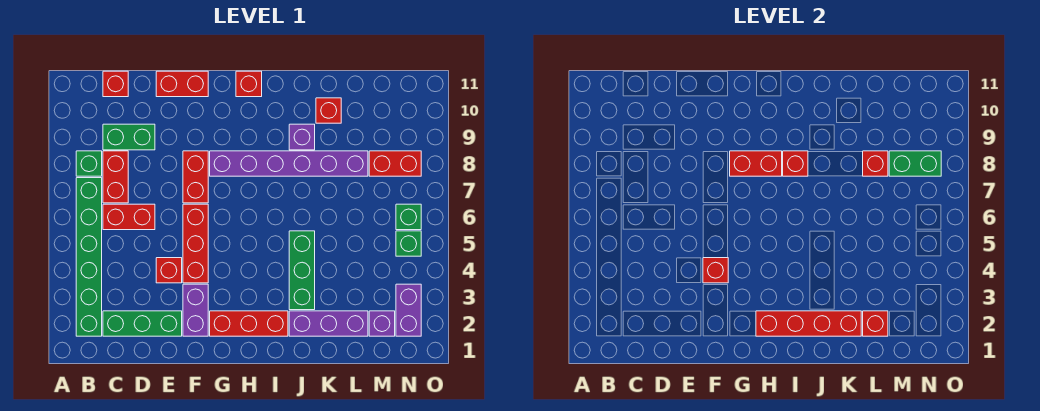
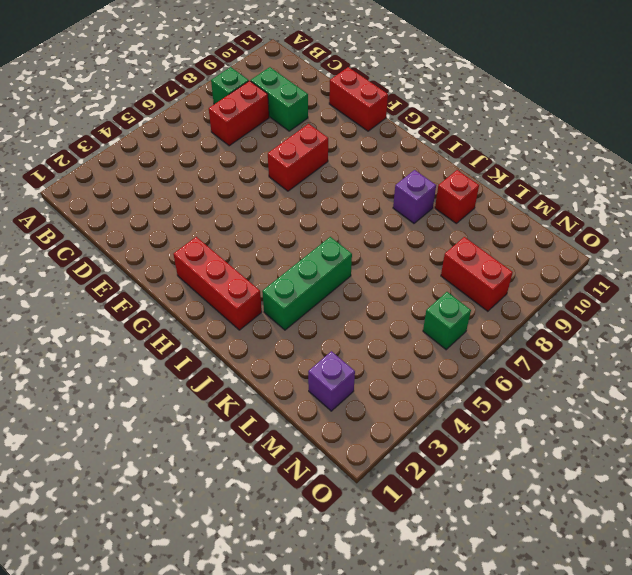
none -> green brick B2:B7 level 1
none -> green brick C2:E2 level 1
none -> red brick C6:D6 level 1
none -> red brick C11 level 1

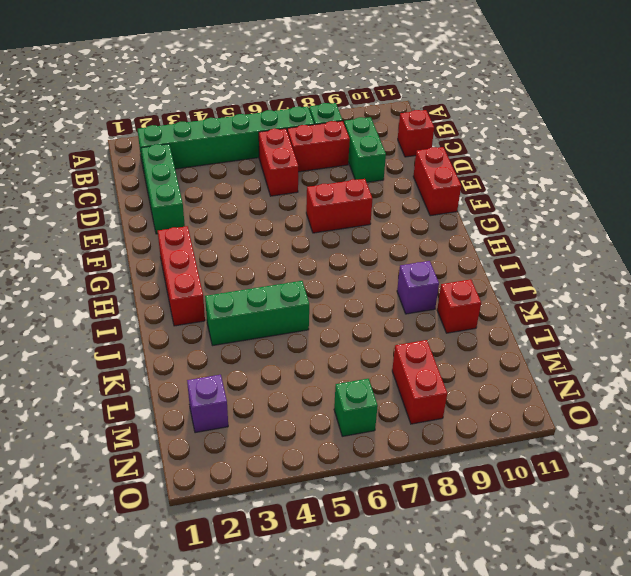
none -> red brick E4 level 1
none -> purple brick F2:F3 level 1
none -> red brick F4:F6 level 1
none -> purple brick G8:L8 level 1

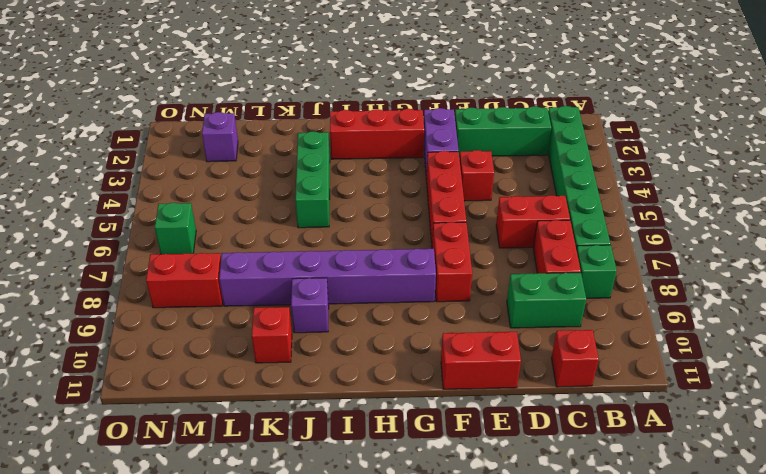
none -> red brick H11 level 1
none -> purple brick J2:L2 level 1
none -> purple brick N2:N3 level 1
none -> green brick N5 level 1

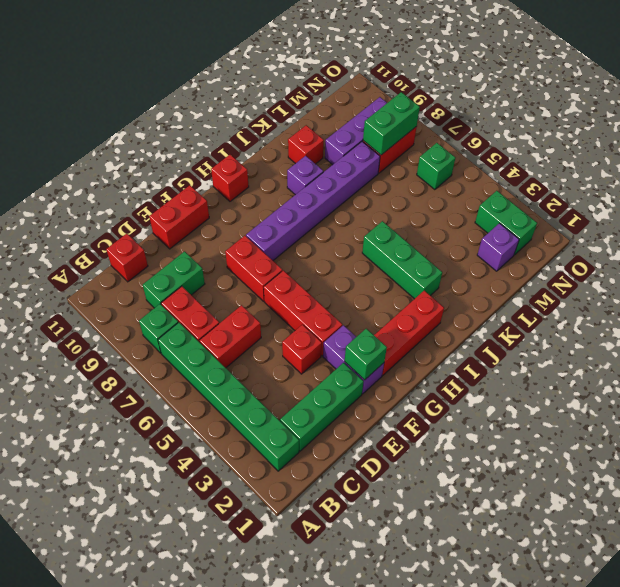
green brick F2 level 2 -> green brick N5 level 1
purple brick L9:N9 level 1 -> purple brick J2:L2 level 1
green brick N2:N3 level 1 -> purple brick N2:N3 level 1
none -> red brick F4 level 2
none -> red brick G8:H8 level 2
none -> red brick H2:K2 level 2
none -> red brick I8 level 2

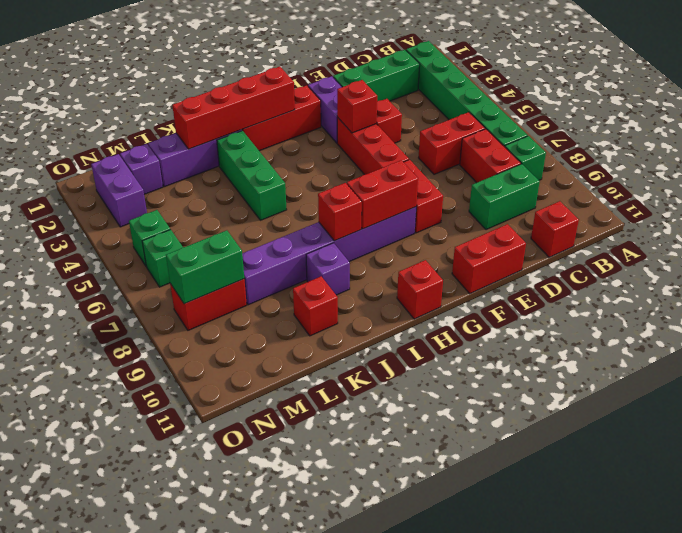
none -> red brick L2 level 2
none -> red brick L8 level 2

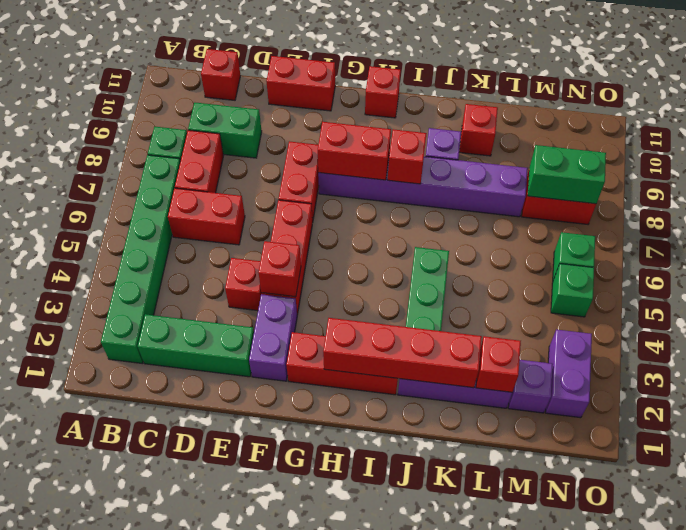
none -> red brick L8 level 2

